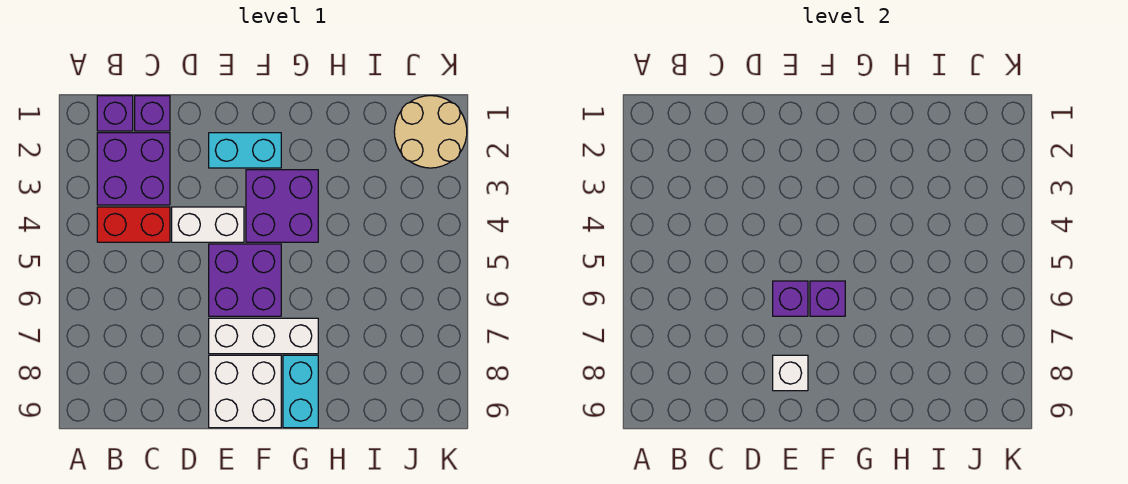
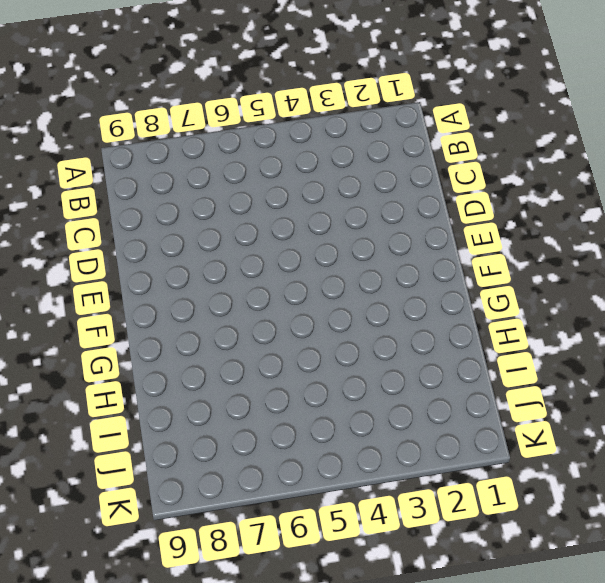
none -> purple brick B1 level 1
none -> purple brick B2:C3 level 1
none -> red brick B4:C4 level 1

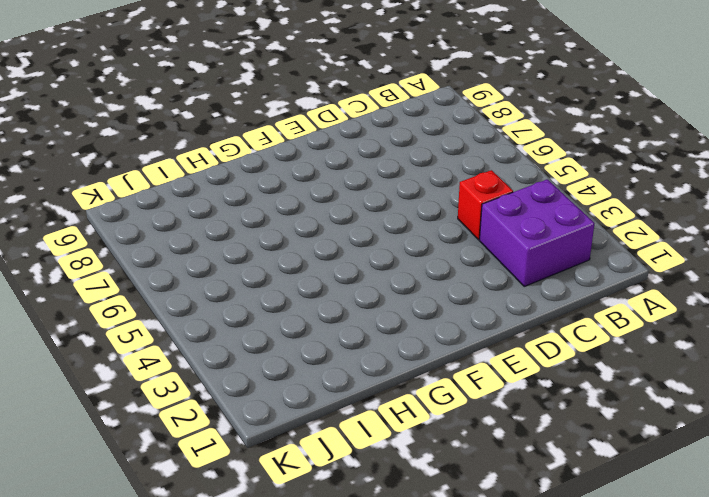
red brick C4 level 1 -> red brick B4:C4 level 1
none -> purple brick B1 level 1
none -> purple brick C1 level 1
none -> white brick D4:E4 level 1

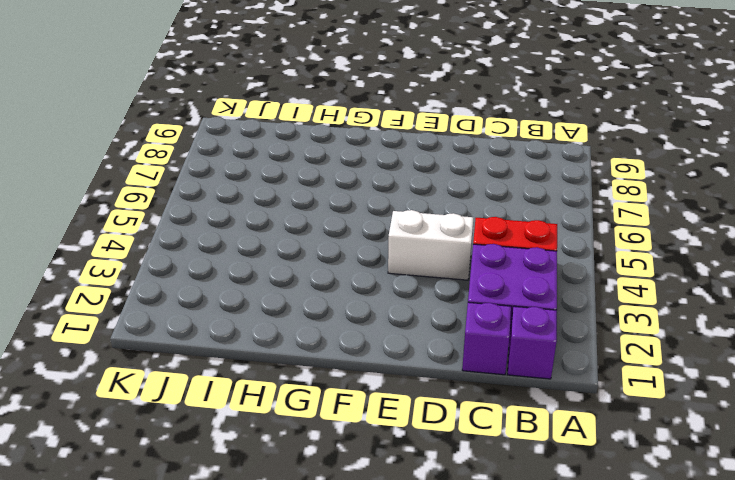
none -> cyan brick E2:F2 level 1
none -> purple brick E5:F6 level 1
none -> white brick E7:G7 level 1

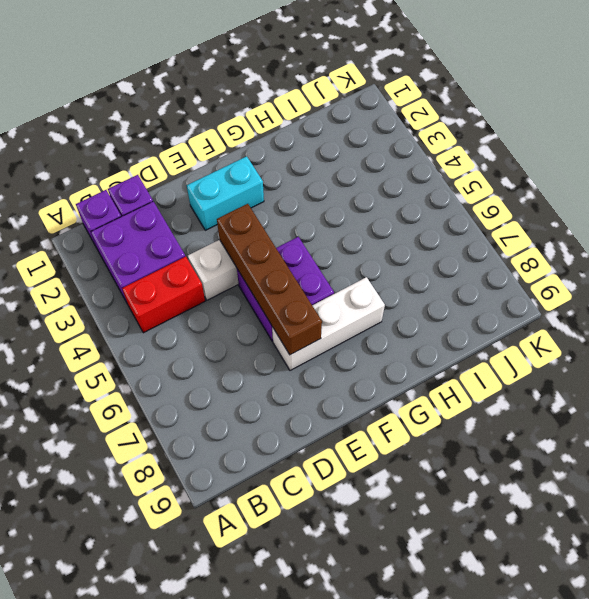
brown brick E4:E7 level 2 -> purple brick E6 level 2
none -> white brick E8:F9 level 1
none -> purple brick F3:G4 level 1
none -> cyan brick G8:G9 level 1

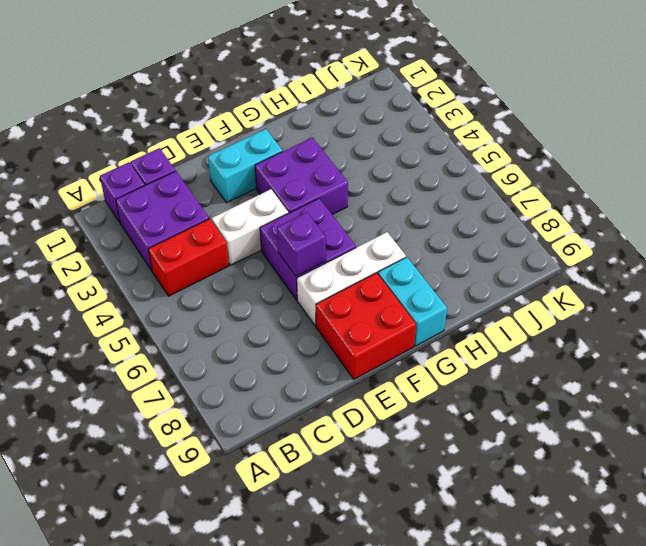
red brick E8:F9 level 1 -> white brick E8:F9 level 1
none -> tan round brick J1:K2 level 1
none -> white brick E8 level 2
none -> purple brick F6 level 2

